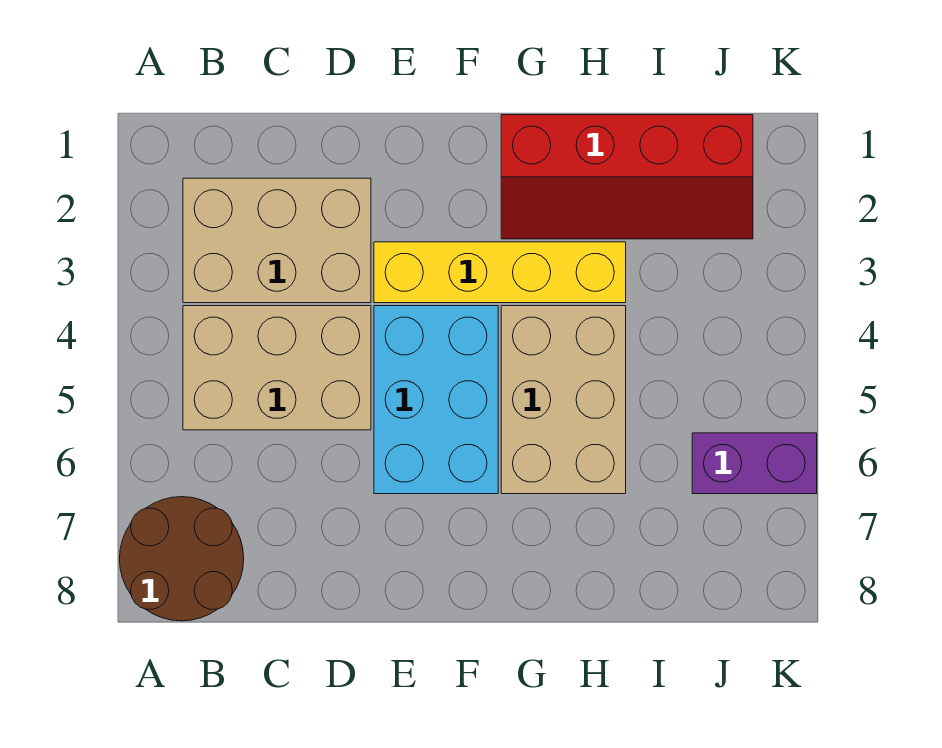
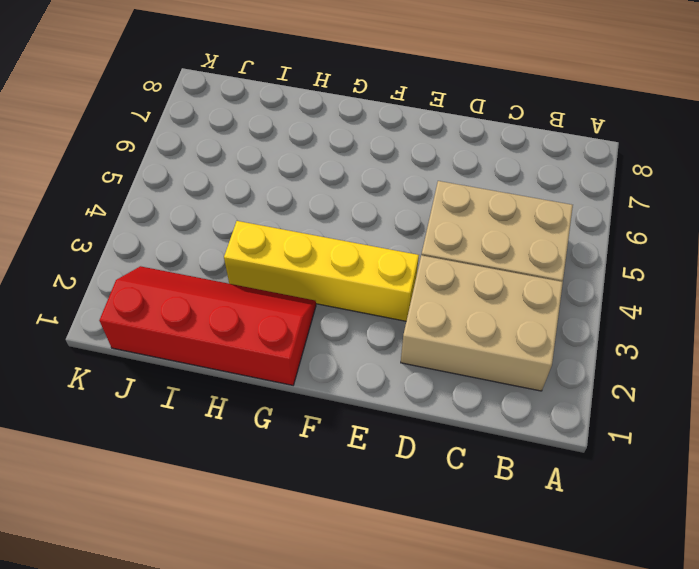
none -> brown round brick A7:B8 level 1
none -> cyan brick E4:F6 level 1

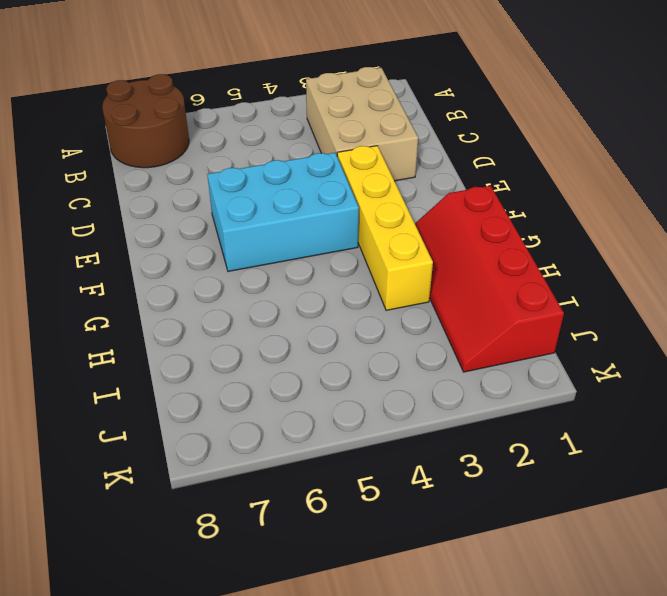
none -> tan brick B4:D5 level 1
none -> tan brick G4:H6 level 1

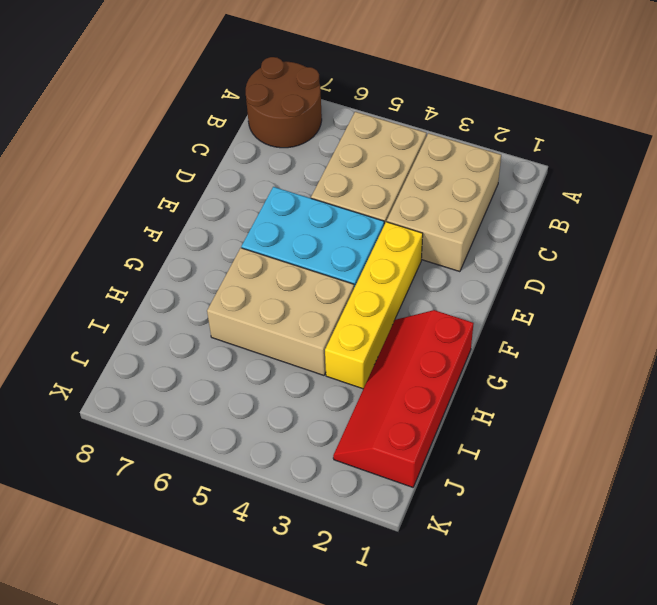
none -> purple brick J6:K6 level 1

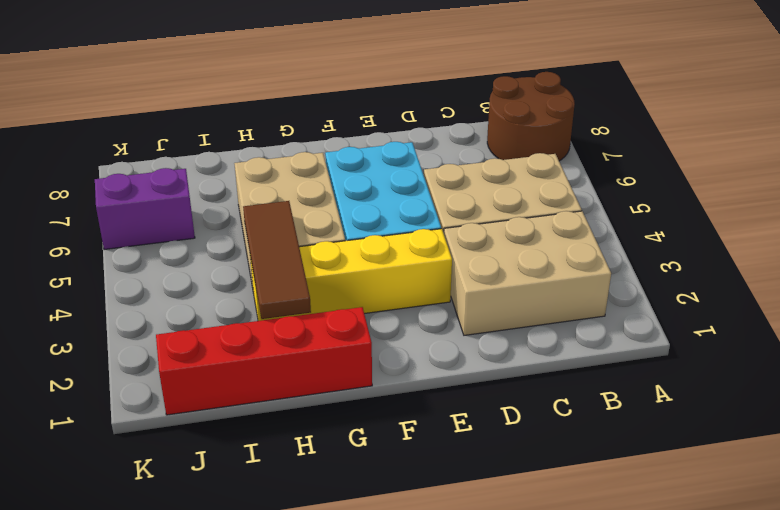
brown tile H2:H4 level 2 -> none

